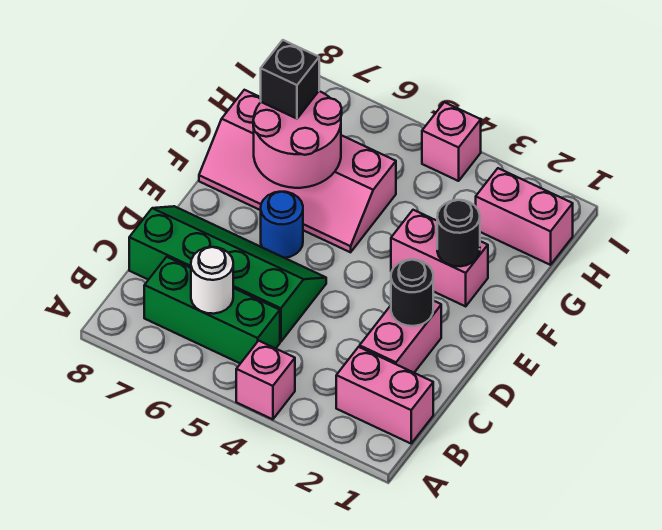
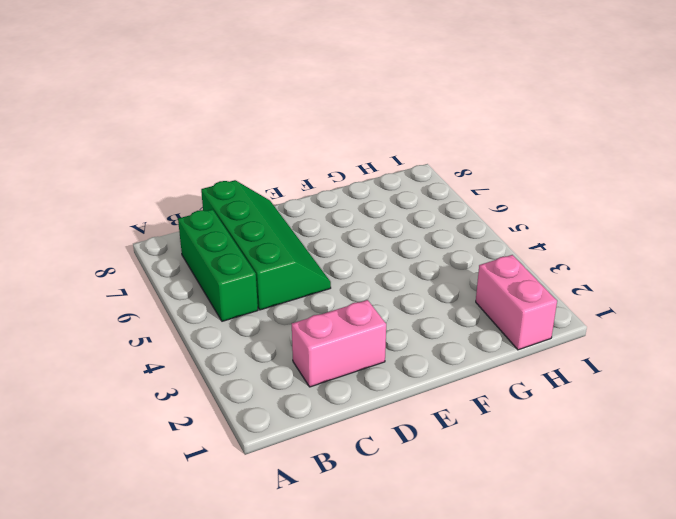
none -> pink brick A4 level 1
none -> pink brick B1:B2 level 1
none -> blue round brick E6 level 1

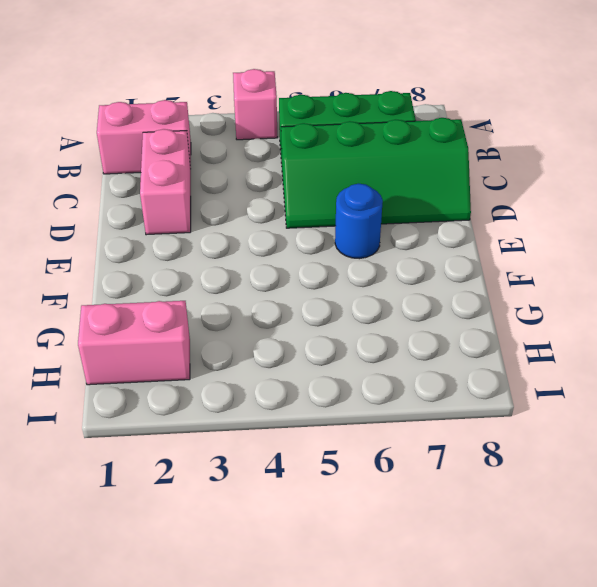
none -> pink brick F2:F3 level 1
none -> pink slope F5:G8 level 1 top G
none -> pink brick I4 level 1

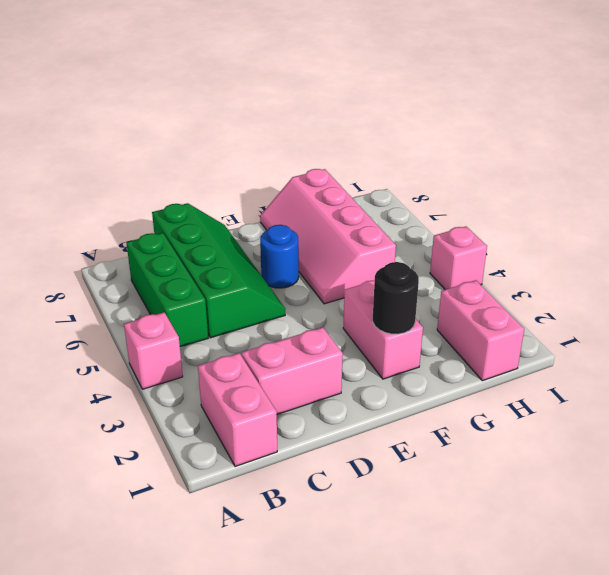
none -> white round brick B6 level 2
none -> black round brick D2 level 2
none -> pink round brick F6:G7 level 2

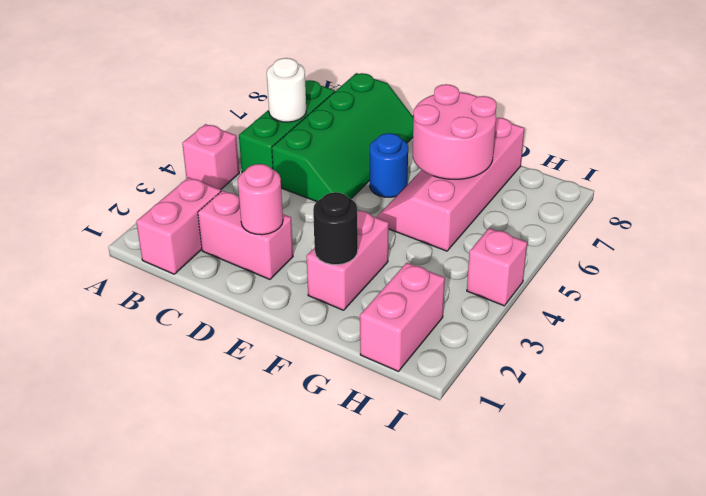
pink round brick D2 level 2 -> black round brick D2 level 2
none -> black brick G7 level 3

